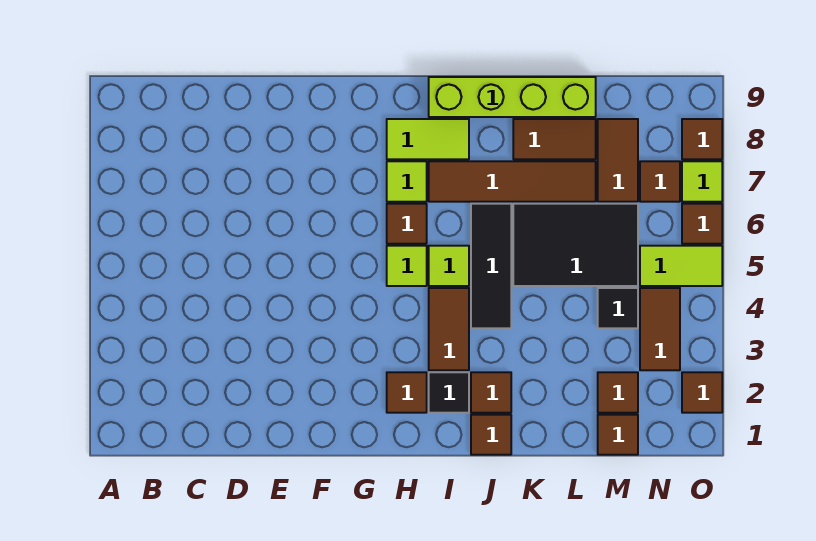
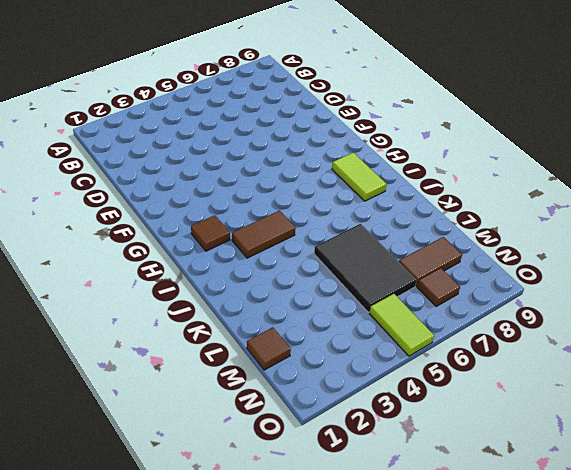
none -> lime tile H5 level 1
none -> brown tile H6 level 1
none -> lime tile H7 level 1

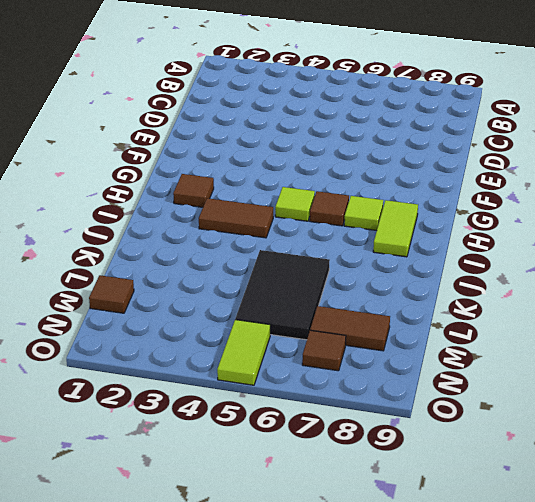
none -> black tile I2 level 1
none -> lime tile I5 level 1
none -> brown tile I7:L7 level 1

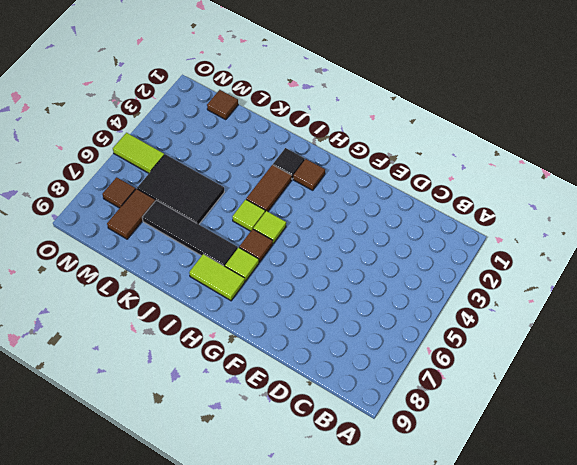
black tile I7:L7 level 1 -> brown tile I7:L7 level 1
none -> lime brick I9:L9 level 1
none -> brown tile J1 level 1
none -> brown tile J2 level 1

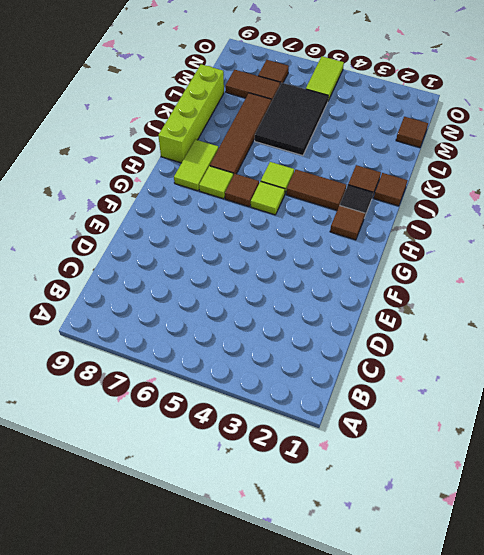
none -> black tile J4:J6 level 1
none -> brown tile K8:L8 level 1
none -> brown tile M2 level 1

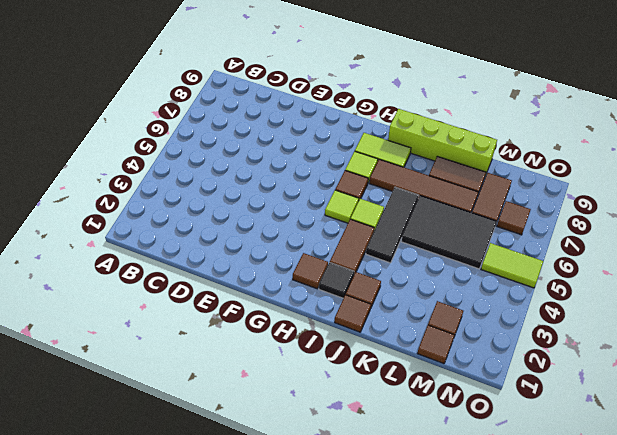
none -> black tile M4 level 1
none -> brown tile N3:N4 level 1
none -> brown tile O2 level 1

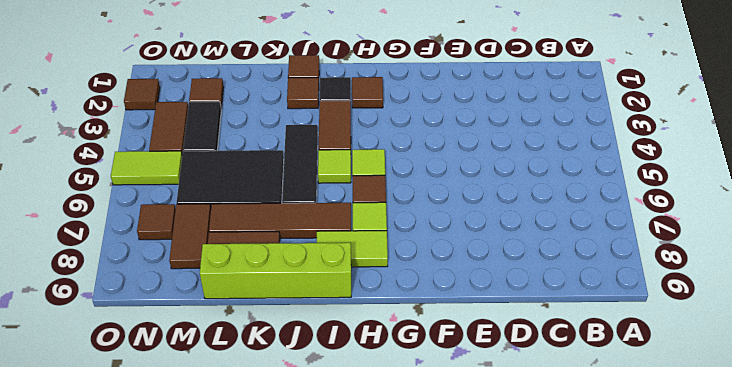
black tile M3:M4 level 1 -> black tile M4 level 1
none -> brown tile M1 level 1
none -> brown tile O6 level 1
none -> lime tile O7 level 1

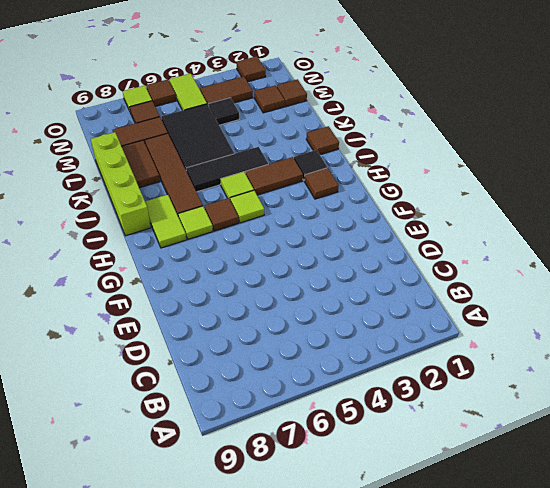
none -> brown tile J2 level 1
none -> brown tile O8 level 1

